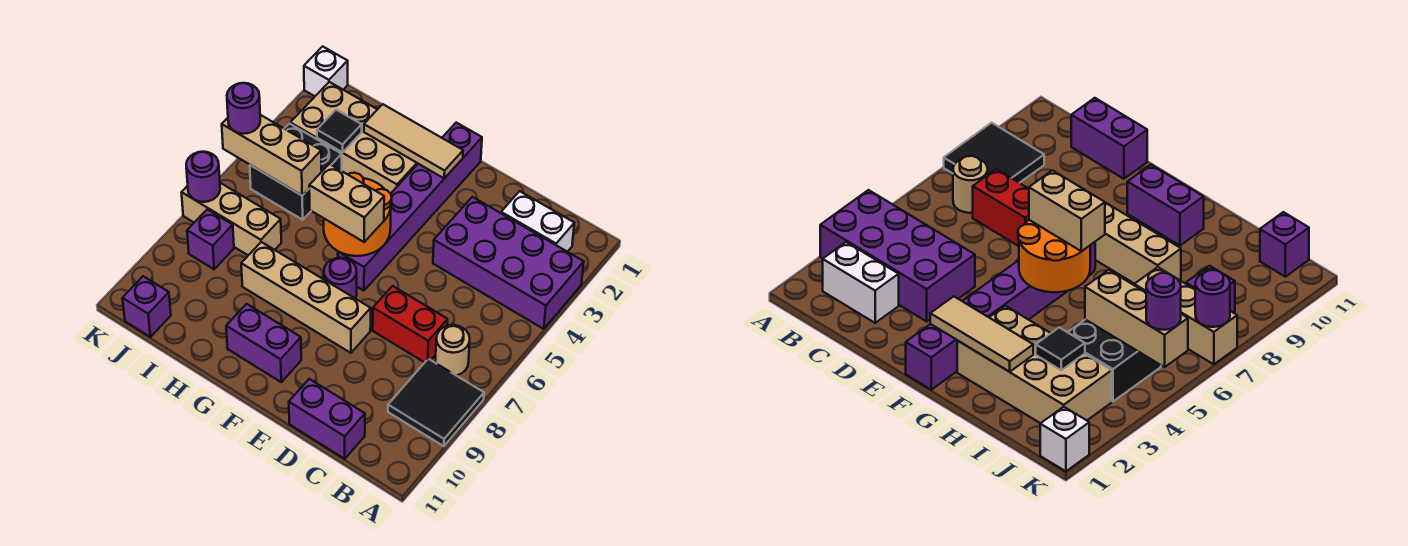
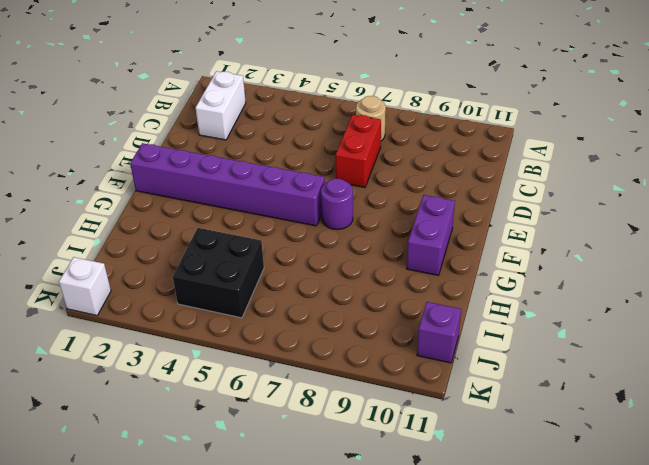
none -> purple brick A3:D4 level 1
none -> black tile A8:B9 level 1
none -> purple brick C11:D11 level 1

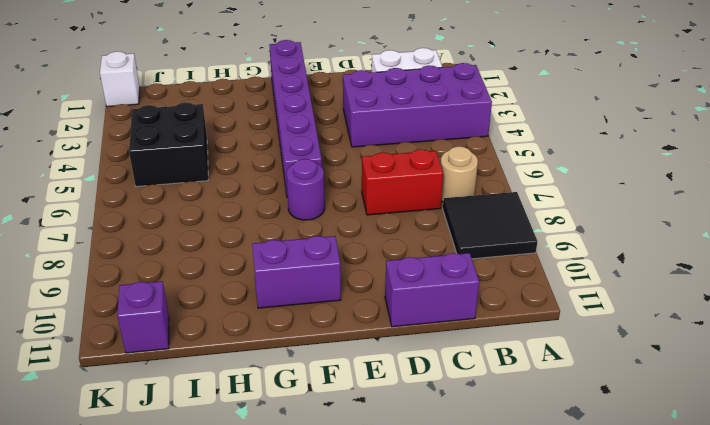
none -> tan brick E8:H8 level 1
none -> tan brick G2:J3 level 1
none -> tan brick I7:K7 level 1

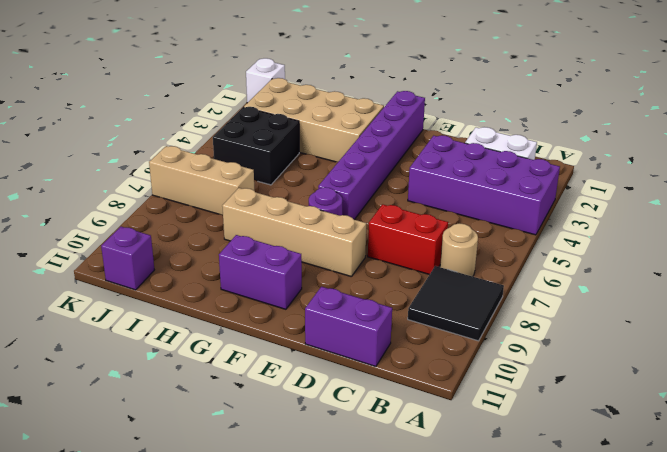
none -> purple brick J8 level 1
none -> tan tile F2:H2 level 2
none -> orange round brick F5:G6 level 2

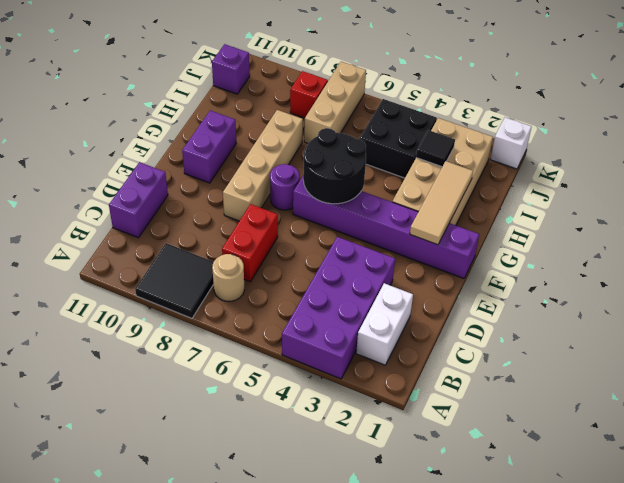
black round brick F5:G6 level 2 -> orange round brick F5:G6 level 2
red brick J8 level 1 -> purple brick J8 level 1
none -> tan brick I5:K5 level 2
none -> purple round brick K7 level 2
none -> tan brick F6:G6 level 3

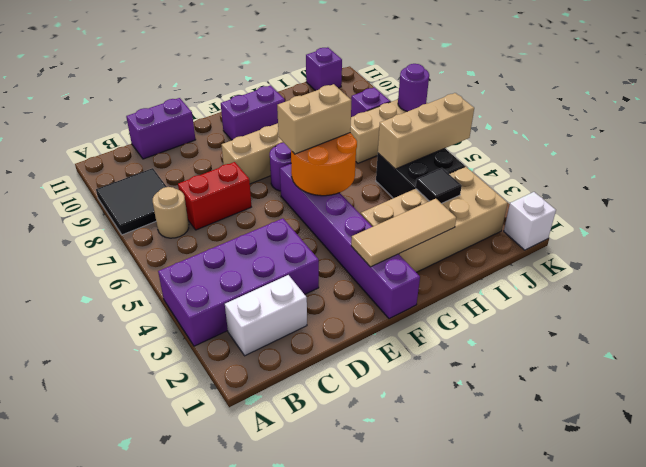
none -> purple round brick K5 level 3

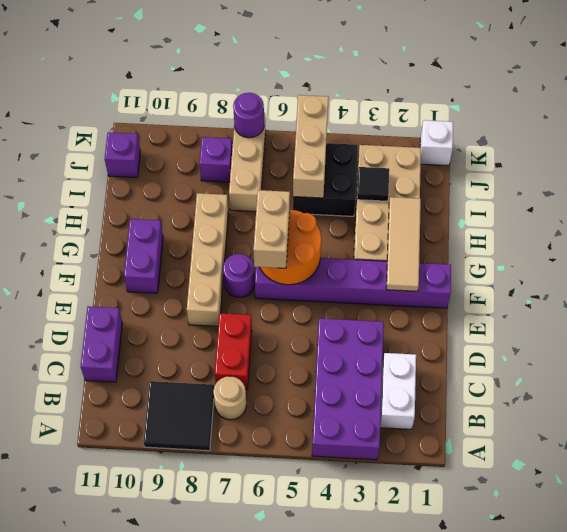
none -> purple round brick K5 level 3

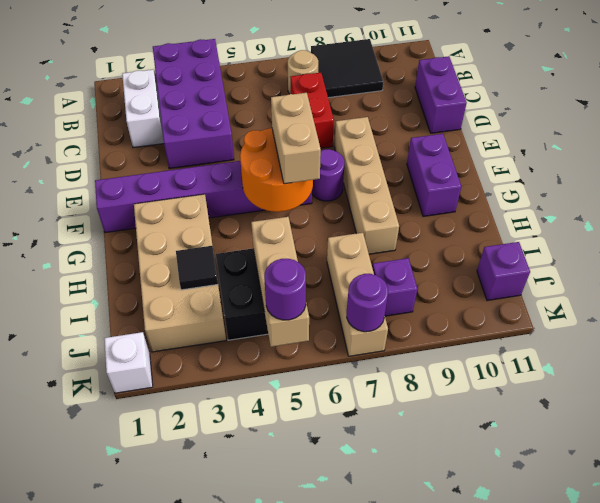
none -> tan tile F2:H2 level 2

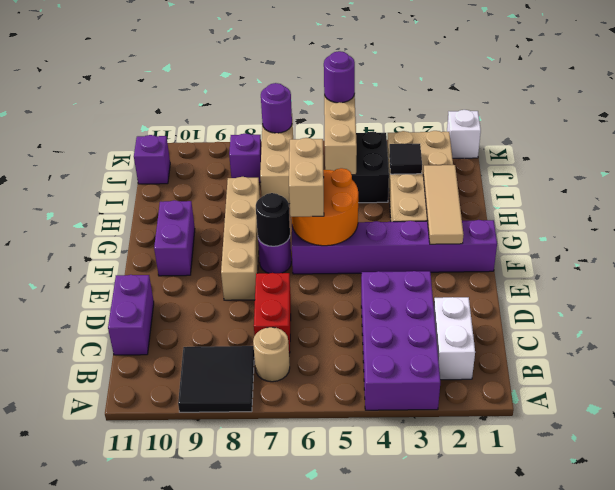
black round brick F7 level 2 -> none

